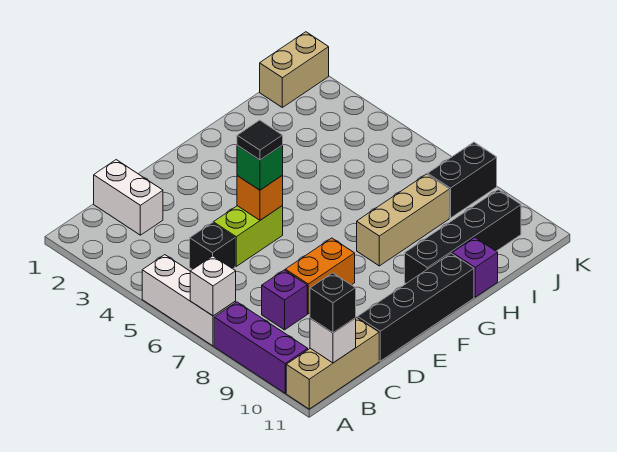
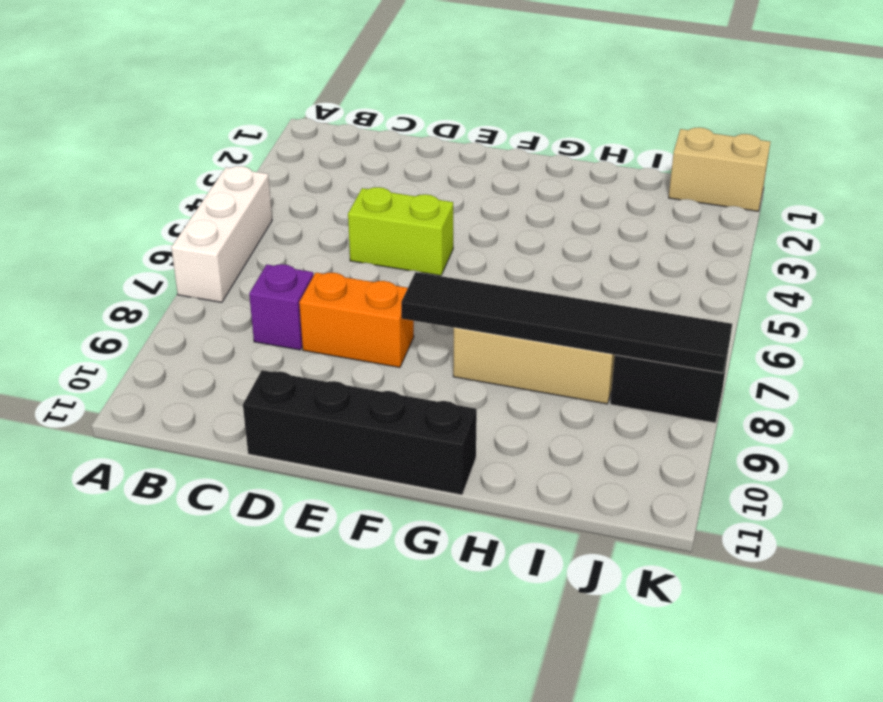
black tile F8:K8 level 2 -> none
none -> purple brick A8:A10 level 1
none -> tan brick A11:C11 level 1
none -> white brick C1:C2 level 1

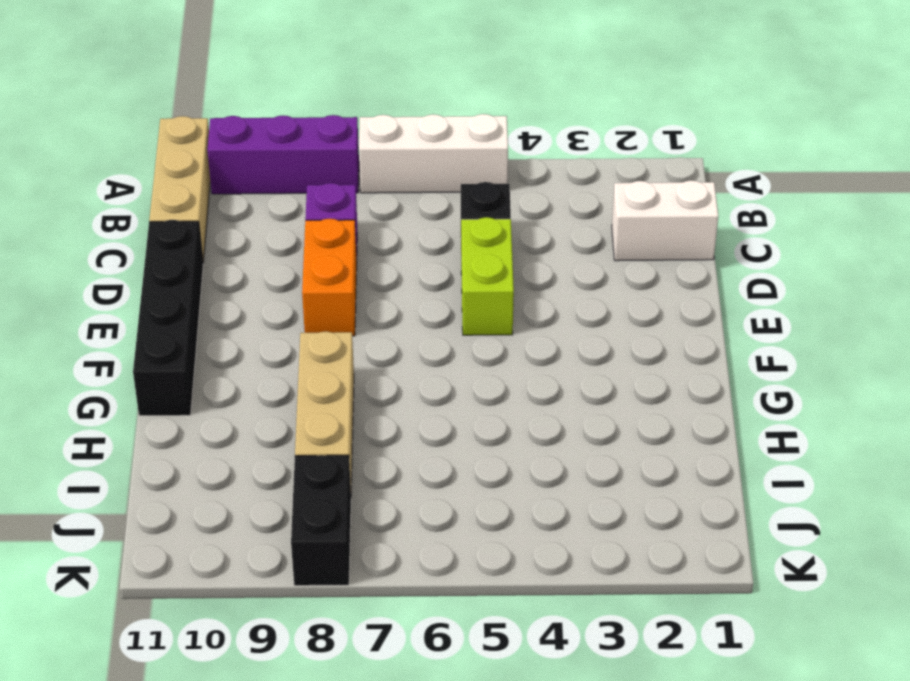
none -> black brick G10:J10 level 1
none -> purple brick H11 level 1
none -> tan brick J1:K1 level 1

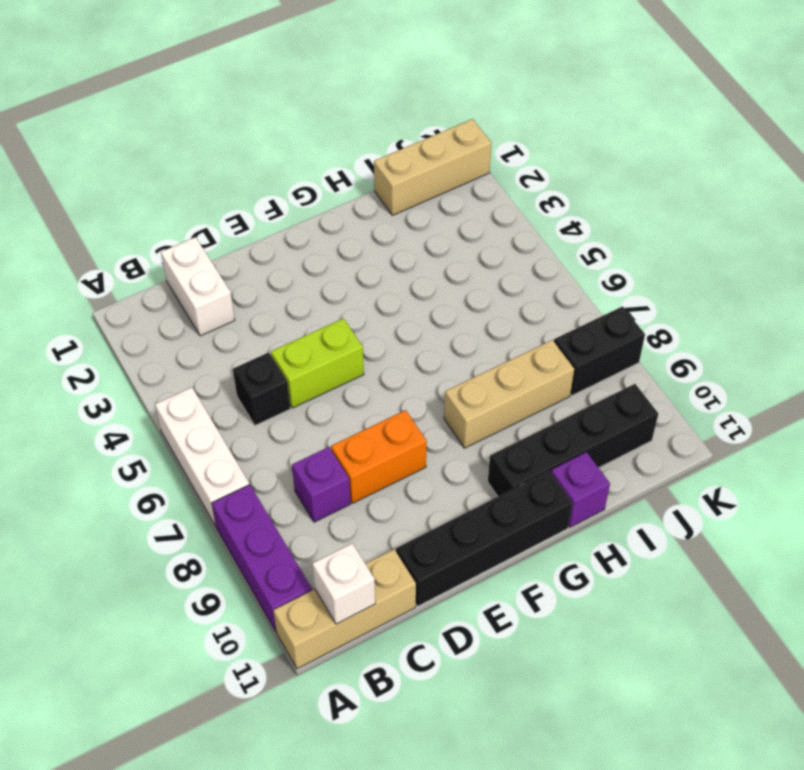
tan brick I1:K1 level 1 -> tan brick J1:K1 level 1
none -> white brick A7 level 2
none -> orange brick E5 level 2
none -> black brick B11 level 3

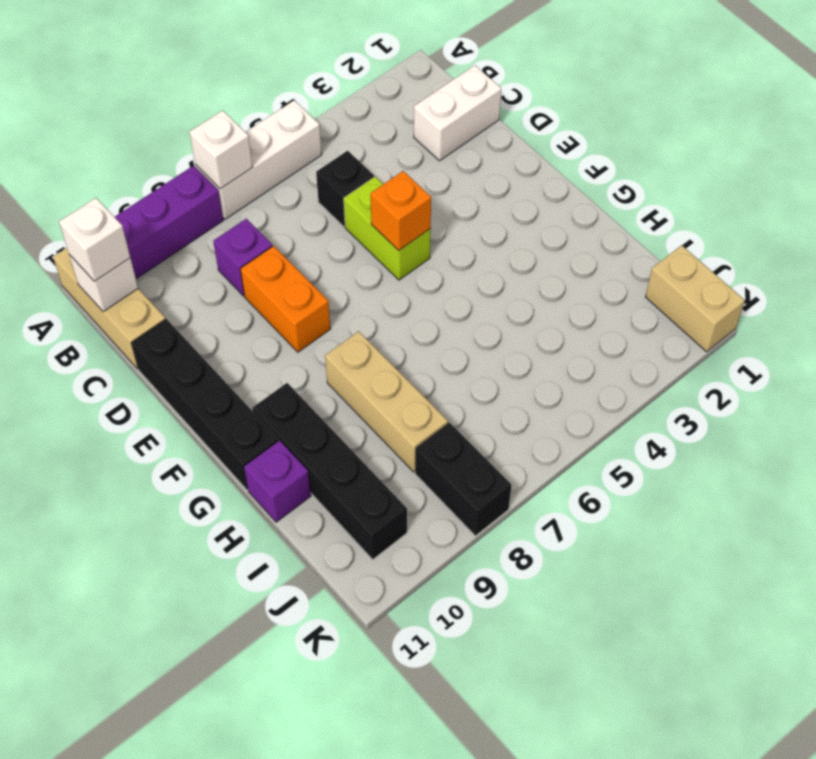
white brick B11 level 3 -> black brick B11 level 3
none -> green brick E5 level 3
none -> black tile E5 level 4

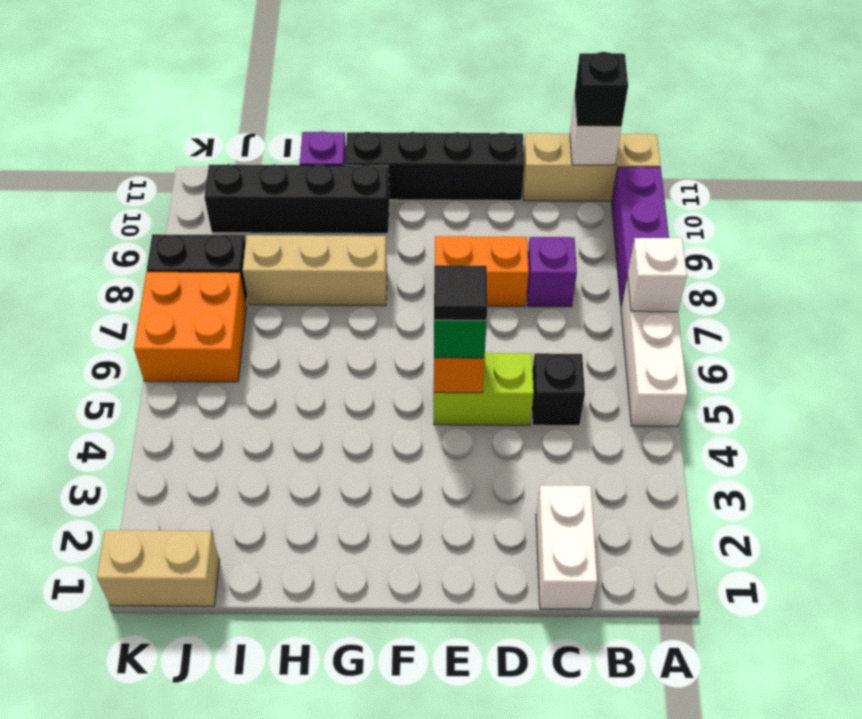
orange brick J6:K7 level 1 -> none

